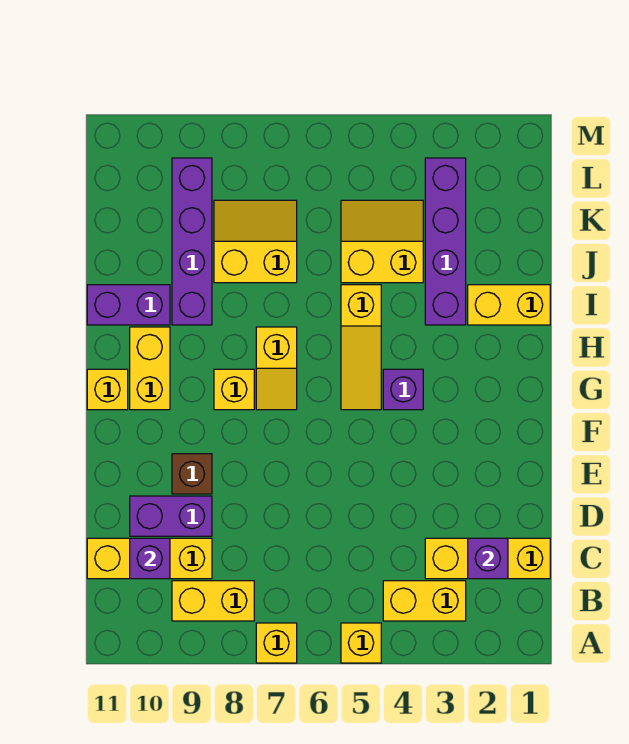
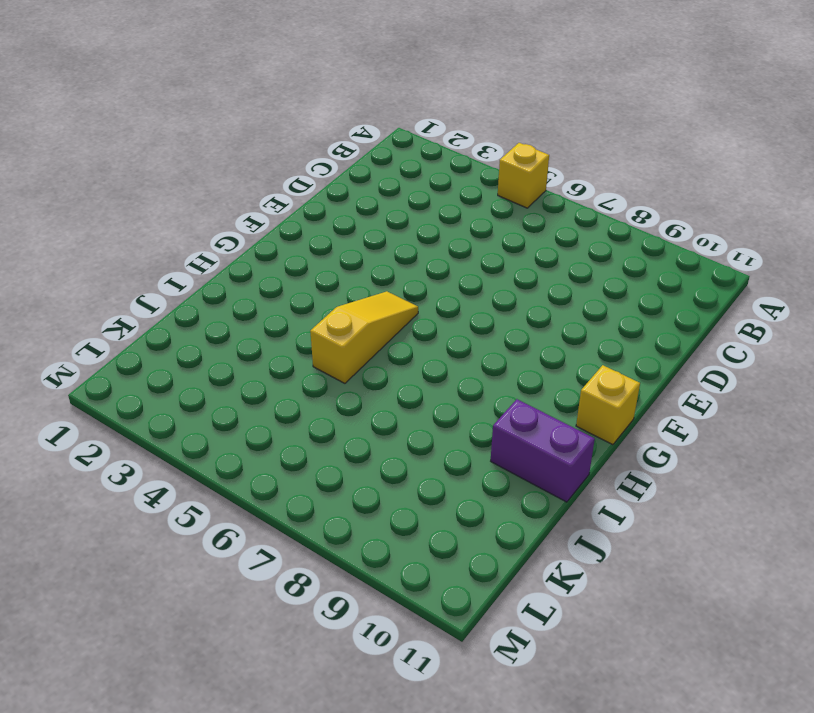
none -> yellow brick A7 level 1
none -> yellow brick B3:B4 level 1
none -> yellow brick B8:B9 level 1

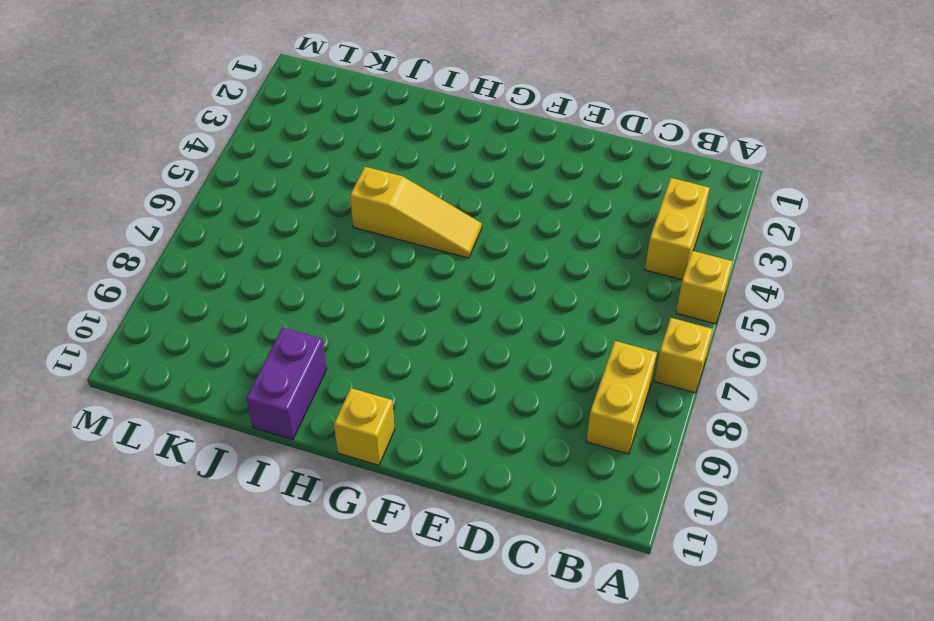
none -> yellow brick C1:C3 level 1
none -> yellow brick C9:C11 level 1
none -> purple brick D9:D10 level 1

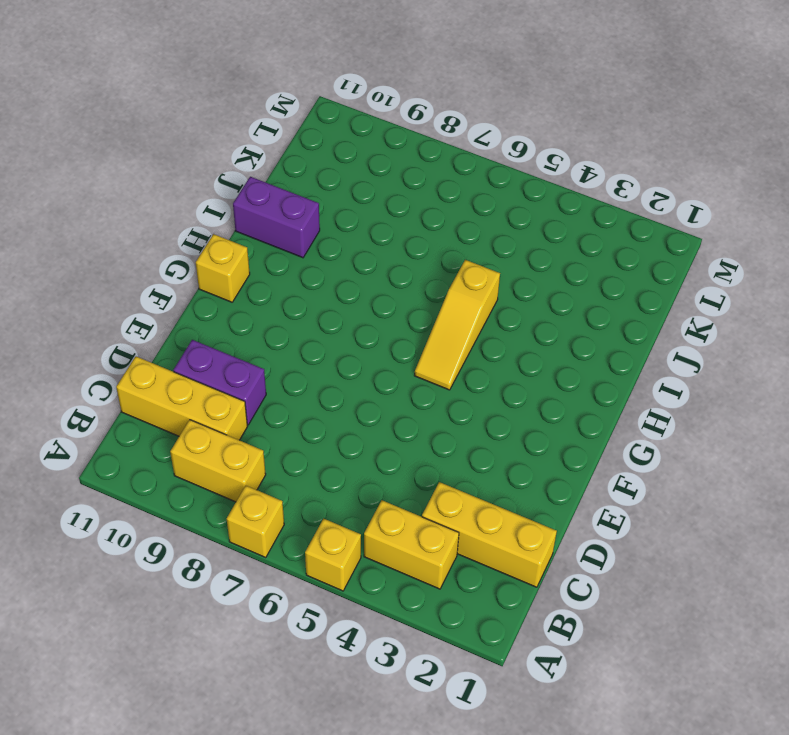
none -> brown brick E9 level 1
none -> purple brick G4 level 1
none -> yellow slope G7:H7 level 1 top H

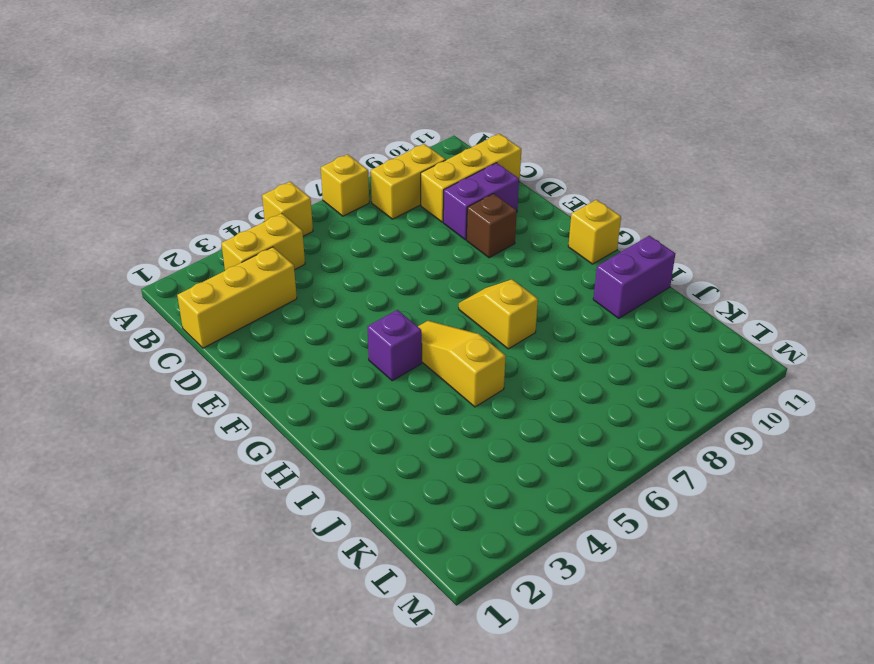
none -> yellow brick G8 level 1
none -> yellow brick G10:H10 level 1
none -> yellow brick I1:I2 level 1

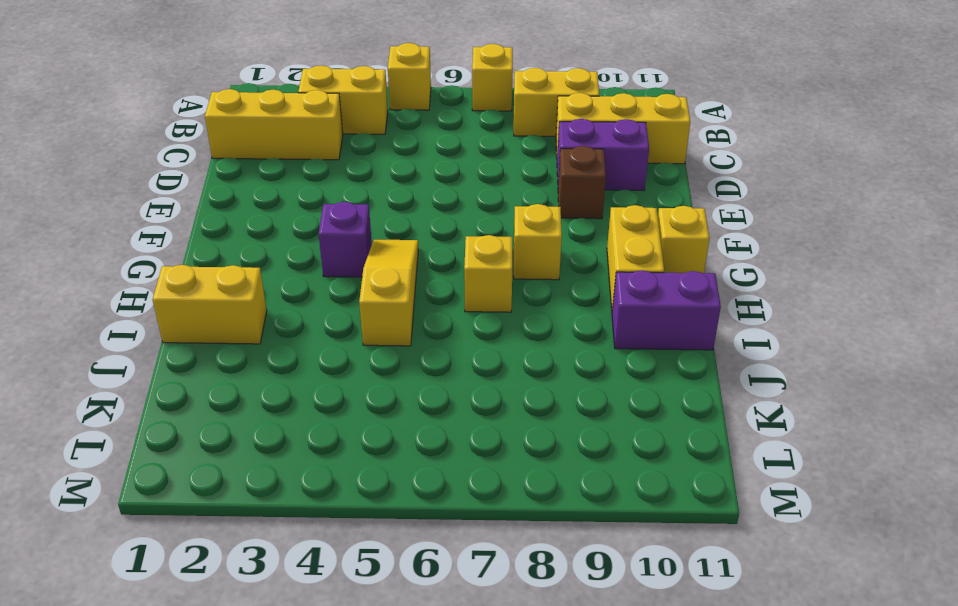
none -> purple brick I3:L3 level 1
none -> purple brick I9:L9 level 1
none -> yellow slope J4:K5 level 1 top J

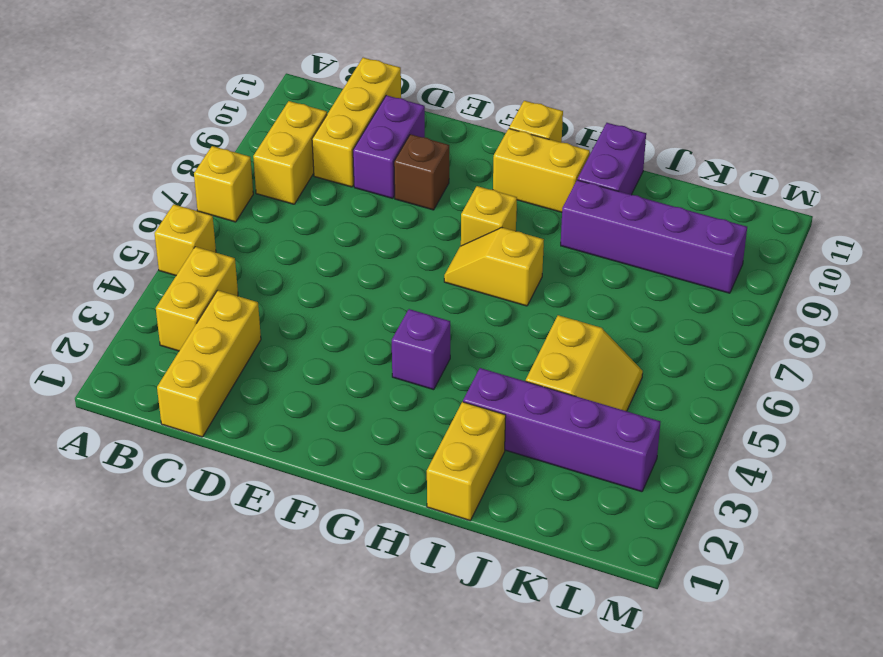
none -> yellow slope G5:I5 level 1 top I
none -> yellow slope J7:K8 level 1 top J
none -> purple brick C2 level 2

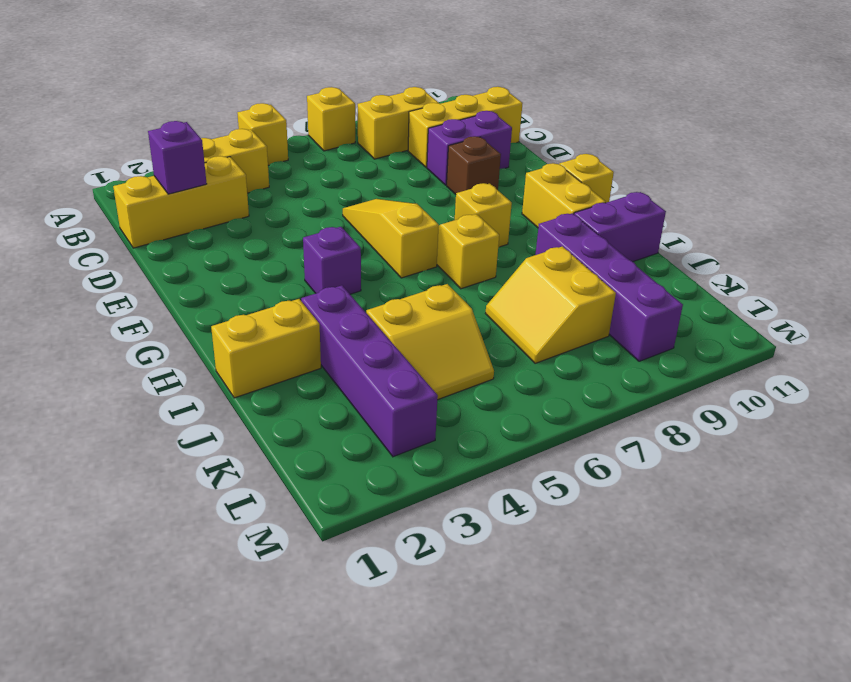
yellow slope E6:G6 level 1 top G -> yellow slope G5:I5 level 1 top I
yellow slope J7:K8 level 1 top 8 -> yellow slope J7:K8 level 1 top J
none -> purple brick C10 level 2

